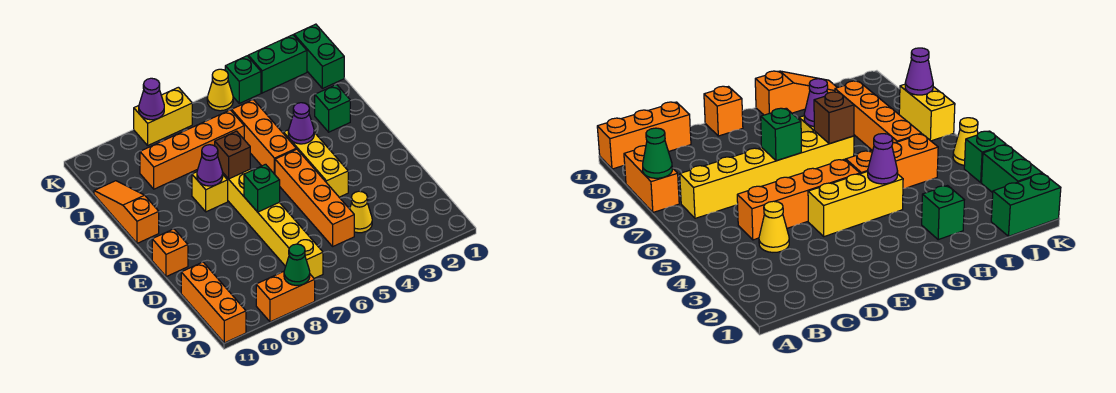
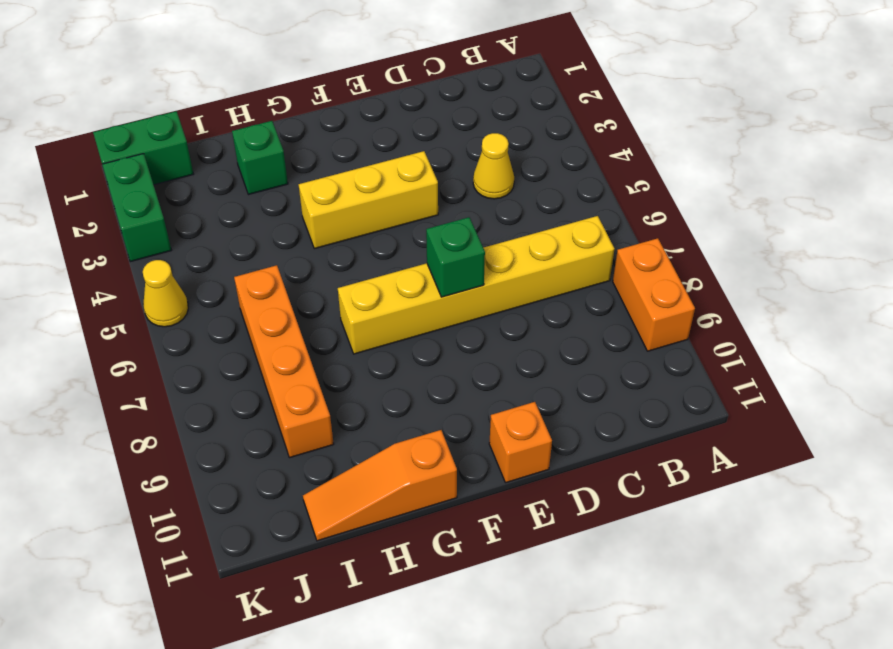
none -> orange brick A11:C11 level 1
none -> orange brick C5:F5 level 1
none -> orange brick G5:I5 level 1

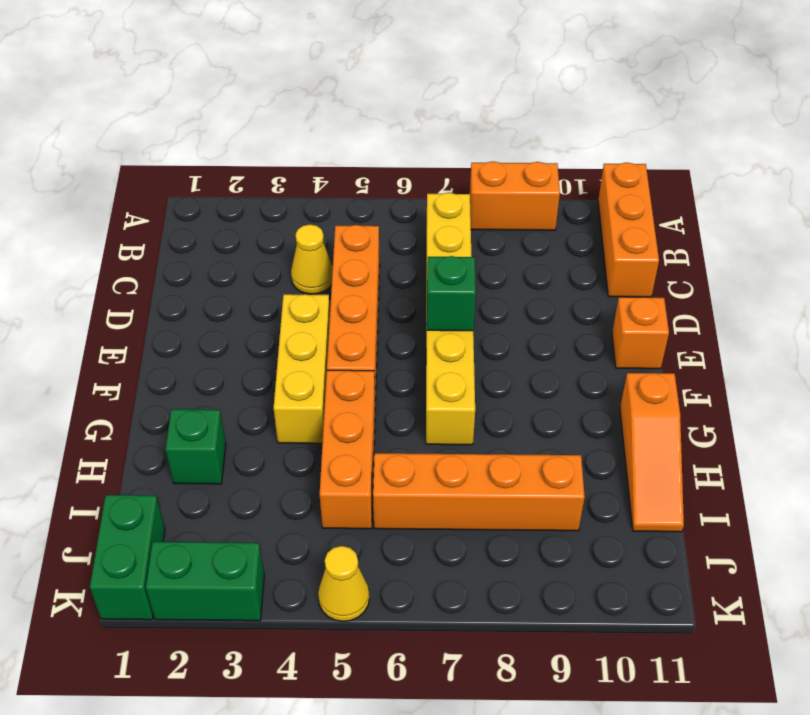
none -> yellow brick G8 level 1
none -> green brick K4 level 1
none -> yellow brick K7:K8 level 1

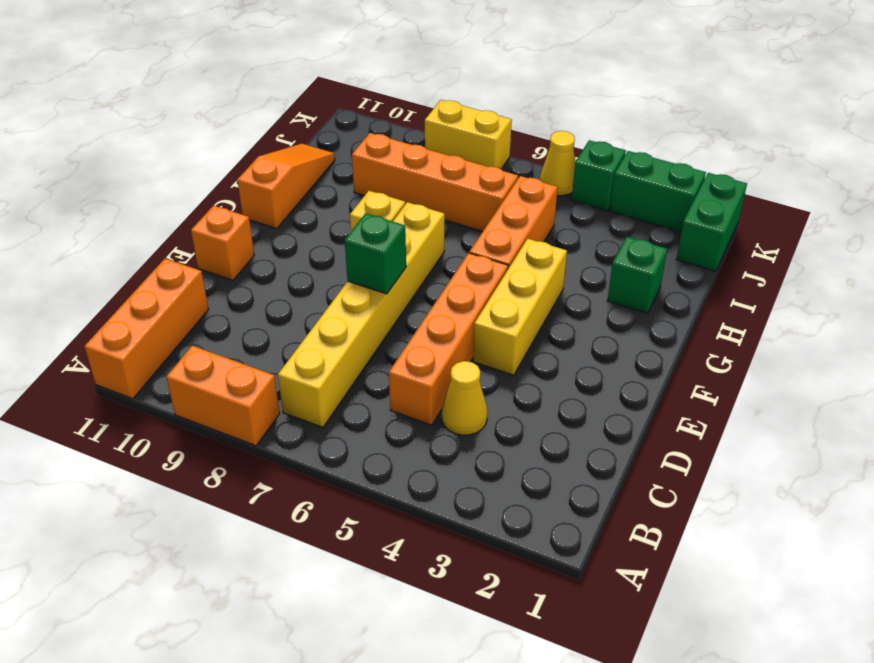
none -> green cone A8 level 2
none -> purple cone G4 level 2
none -> brown brick G7 level 2

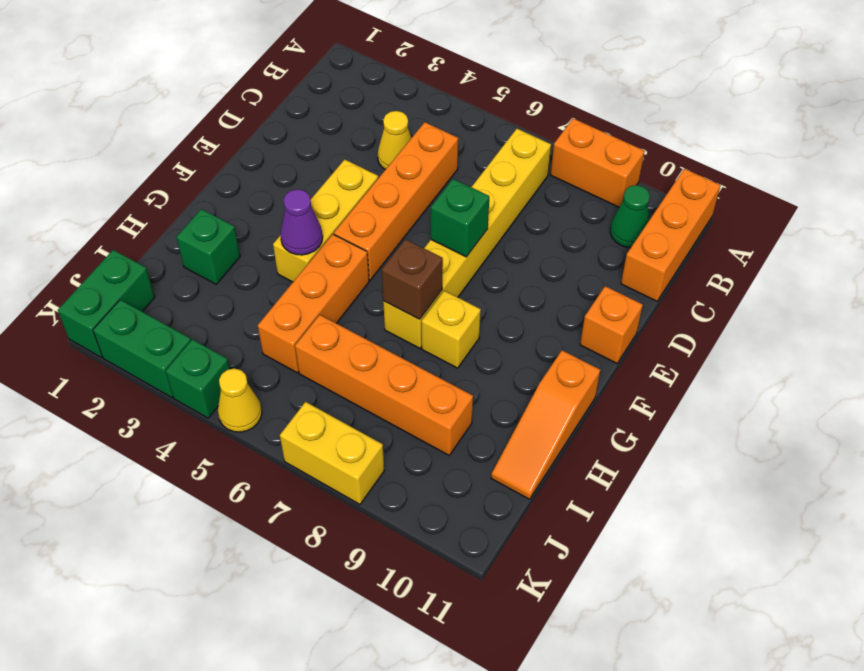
green cone B10 level 1 -> green cone A8 level 2
none -> purple cone G8 level 2
none -> purple cone K8 level 2

